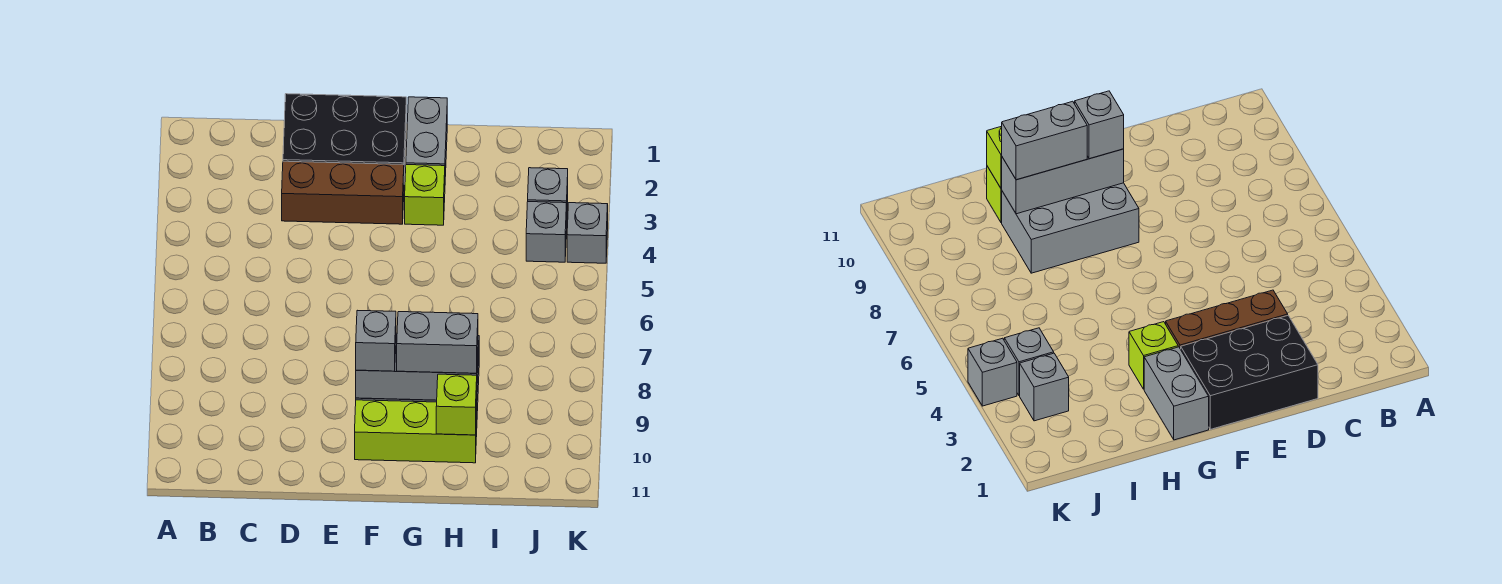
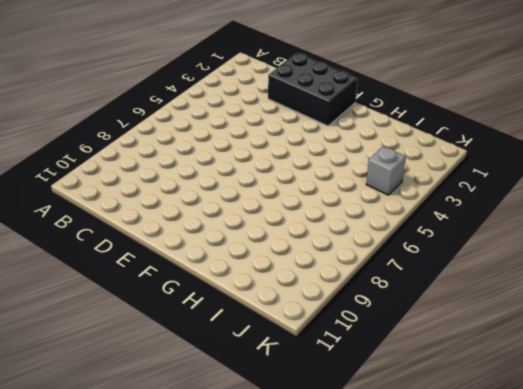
none -> brown brick D3:F3 level 1
none -> grey brick F8:H9 level 1
none -> lime brick F10:H10 level 1

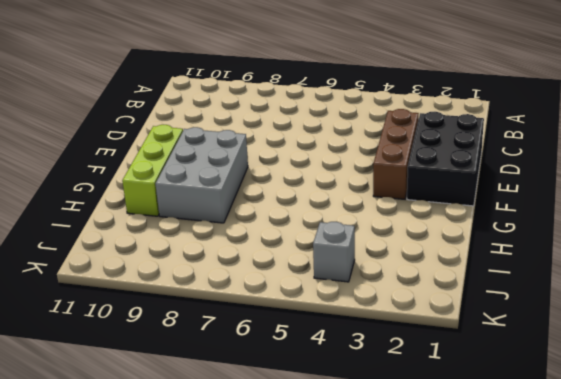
none -> grey brick G1:G2 level 1
none -> lime brick G3 level 1
none -> grey brick J3 level 1

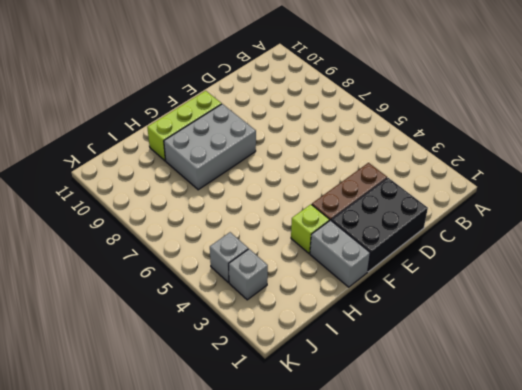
none -> grey brick K4 level 1
none -> grey brick F9:H9 level 2
none -> lime brick H10 level 2

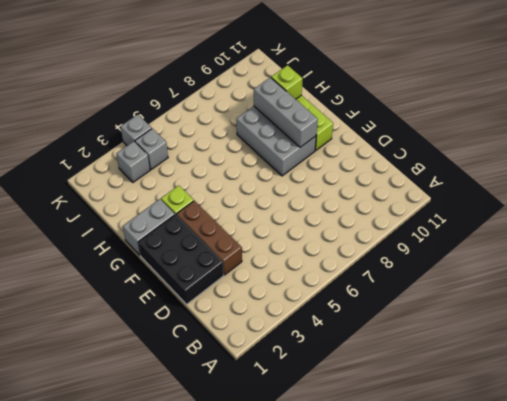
none -> grey brick F9 level 3
none -> grey brick G9:H9 level 3

